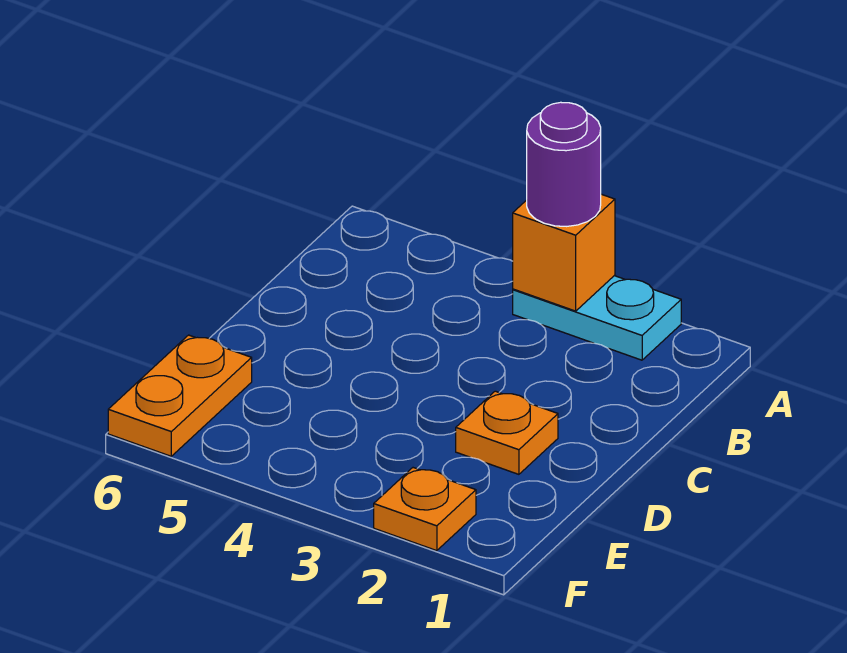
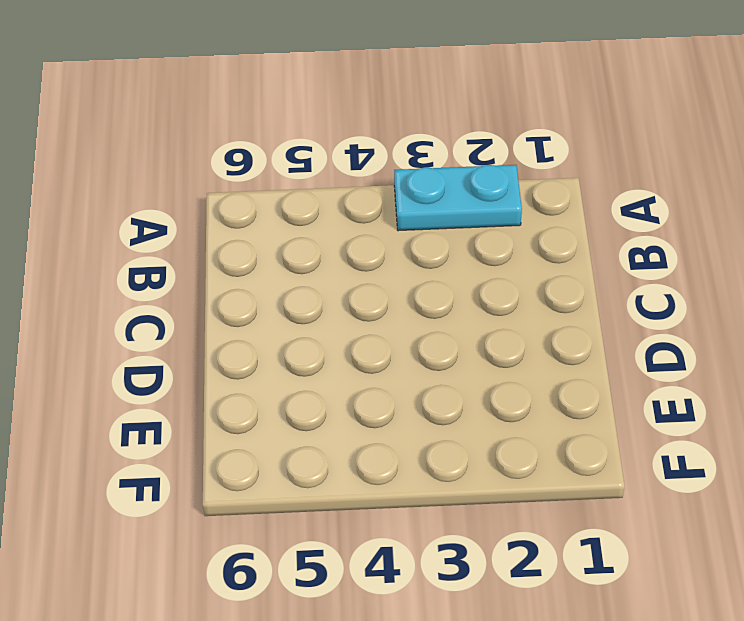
none -> orange plate D2 level 1
none -> orange plate E6:F6 level 1

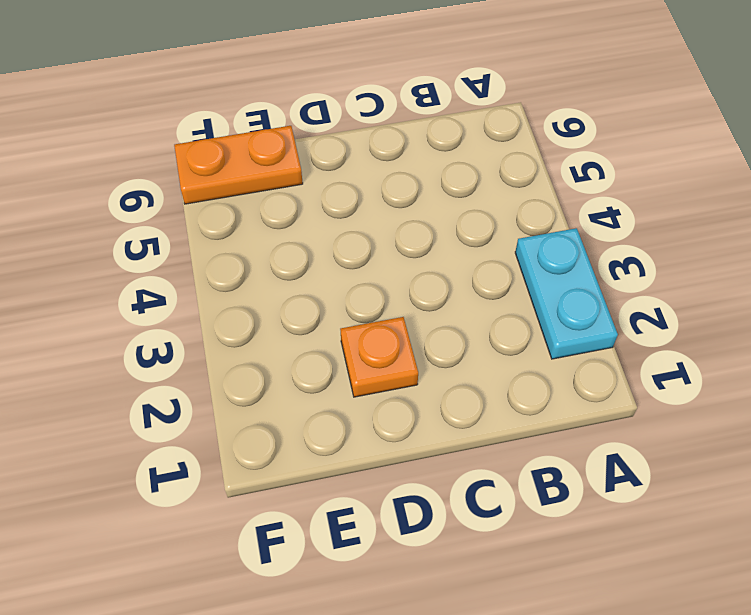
none -> orange plate F2 level 1
none -> orange brick A3 level 2

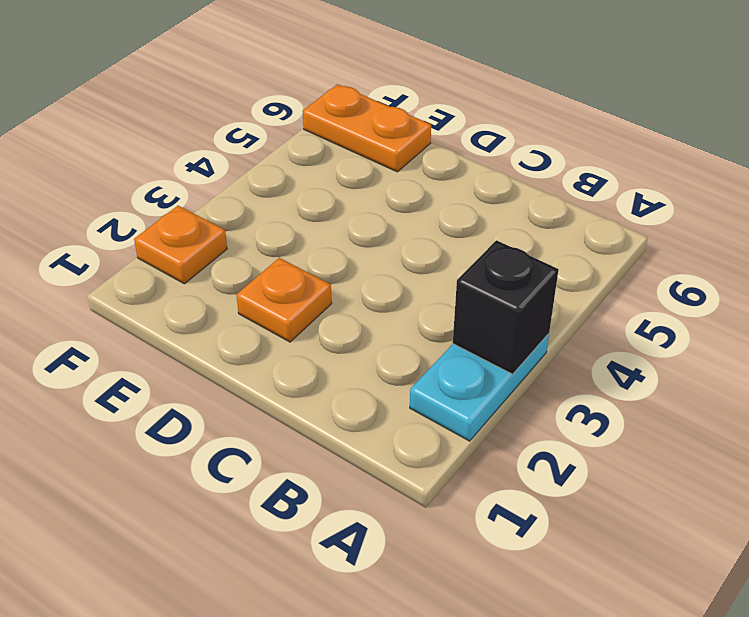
black brick A3 level 2 -> orange brick A3 level 2
none -> purple round brick A3 level 3

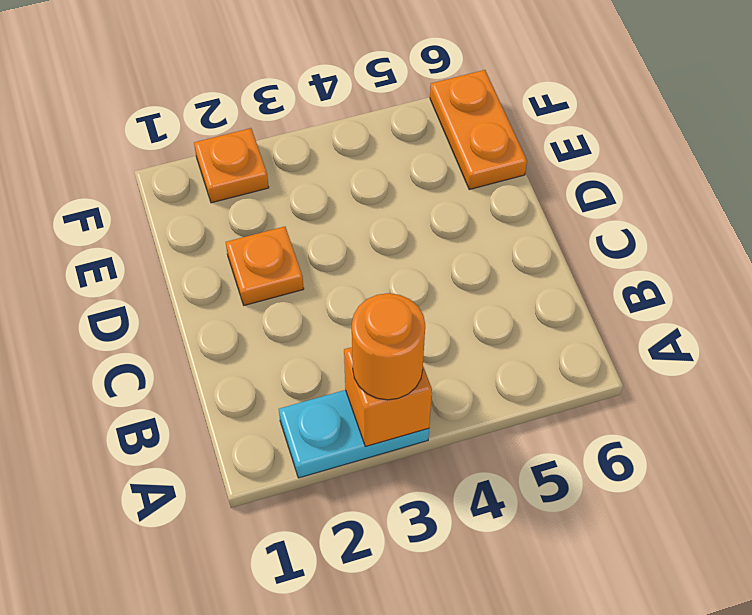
orange round brick A3 level 3 -> purple round brick A3 level 3

